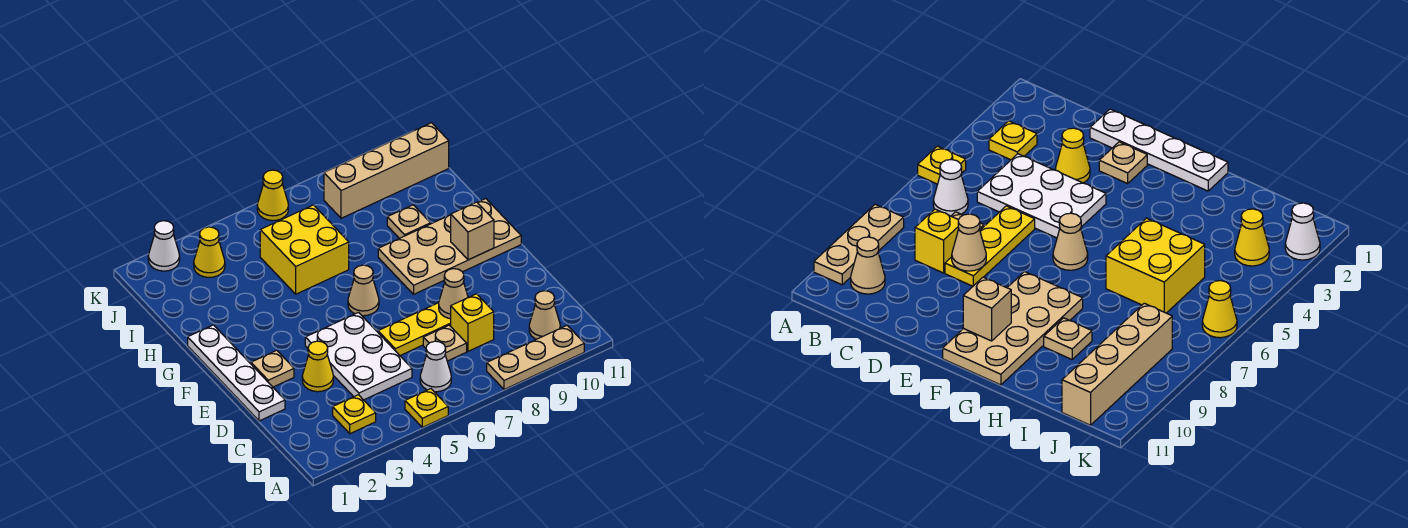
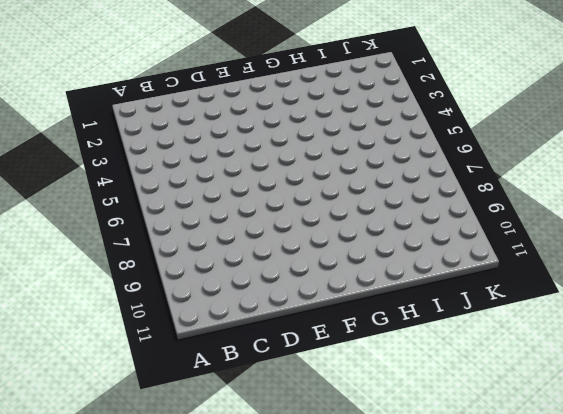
none -> yellow plate A5 level 1
none -> tan plate A8:A10 level 1
none -> yellow plate B3 level 1

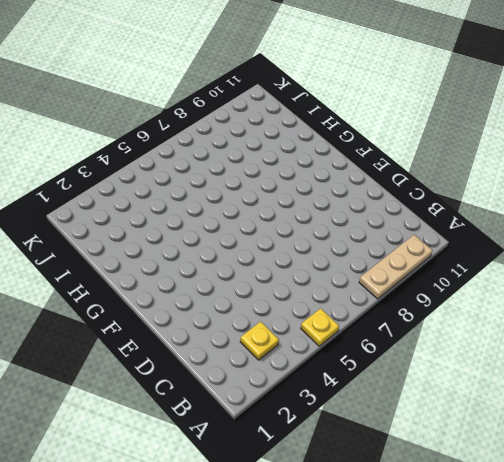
none -> white cone B6 level 1
none -> tan cone B10 level 1
none -> white plate C4:E5 level 1

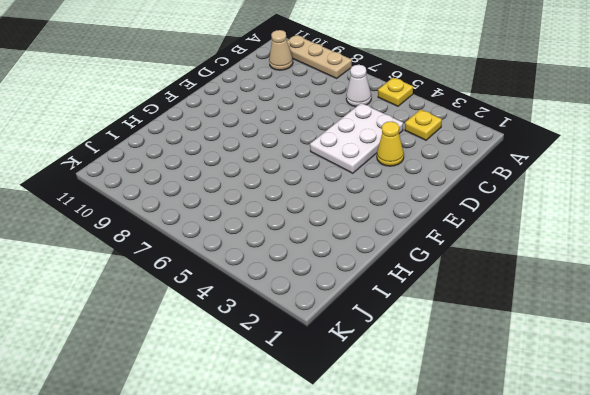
none -> tan plate C7 level 1
none -> yellow brick C8 level 1
none -> white plate D1:G1 level 1

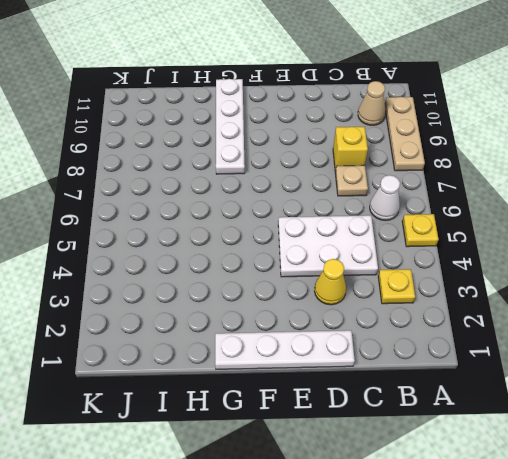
white plate G8:G11 level 1 -> tan plate F8:G11 level 1
none -> yellow plate D6:D8 level 1
none -> tan plate E2 level 1
none -> tan cone F6 level 1

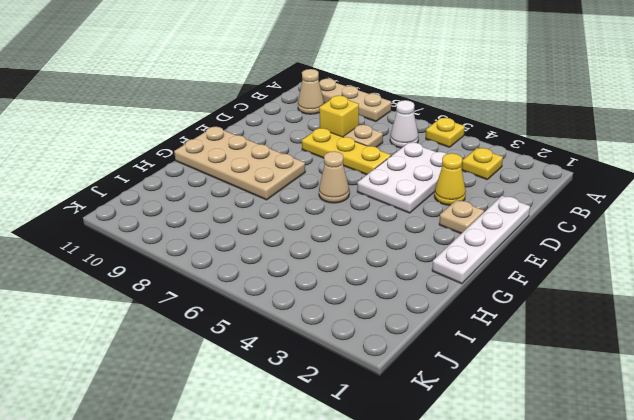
none -> yellow brick H5:I6 level 1
none -> tan plate H9 level 1
none -> yellow cone J3 level 1

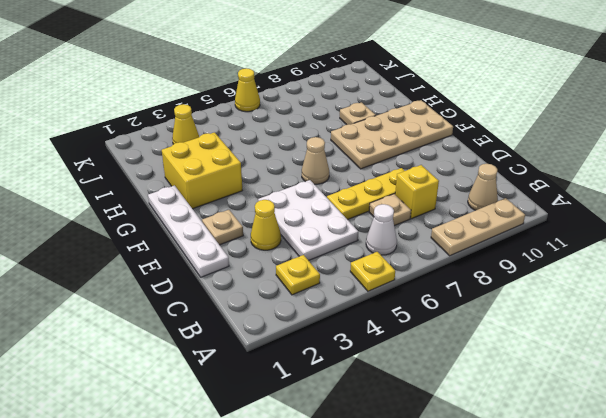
yellow brick G2:H3 level 1 -> yellow brick H5:I6 level 1
none -> tan brick J8:J11 level 1
none -> white cone K2 level 1
none -> tan cone D8 level 2

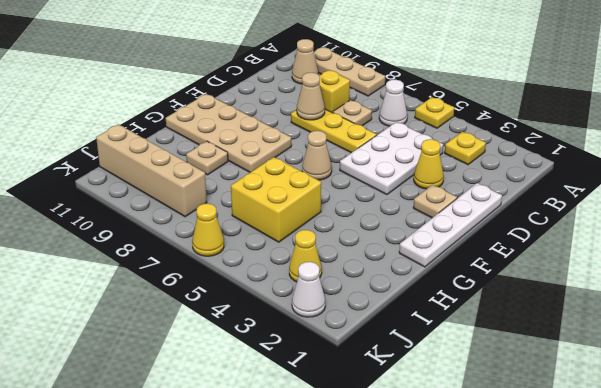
none -> tan brick F10 level 2

